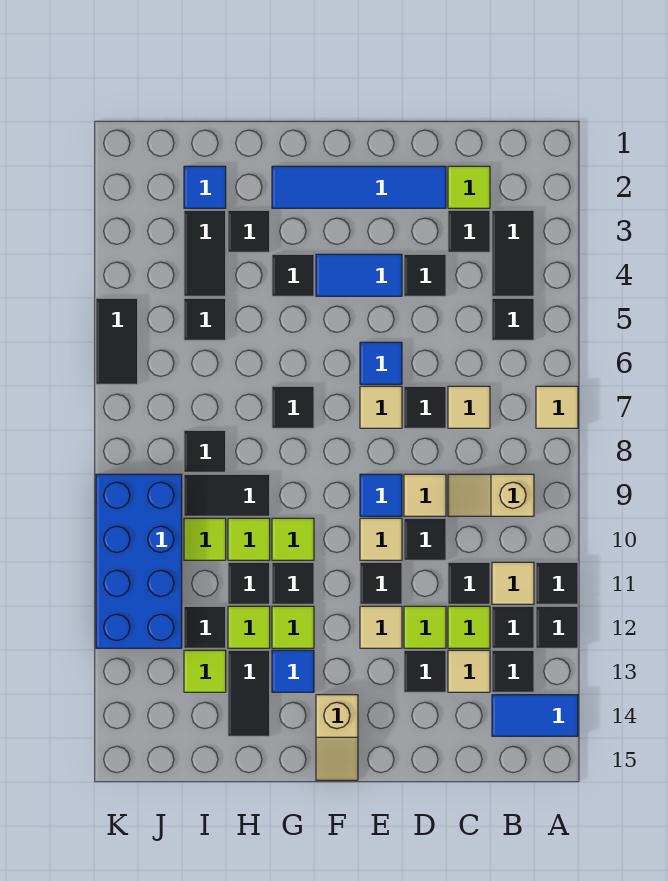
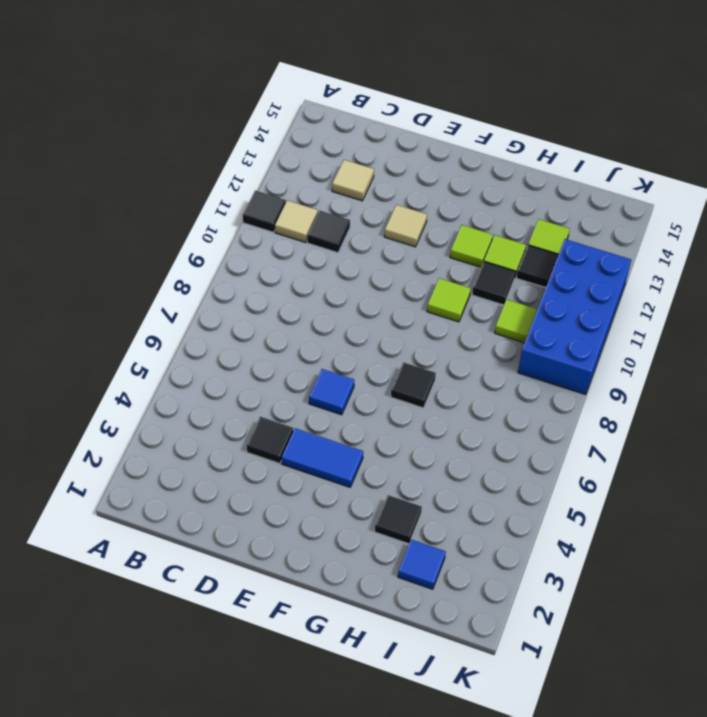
none -> tan tile A7 level 1
none -> black tile A12 level 1
none -> blue tile A14:B14 level 1
none -> black tile B3:B4 level 1

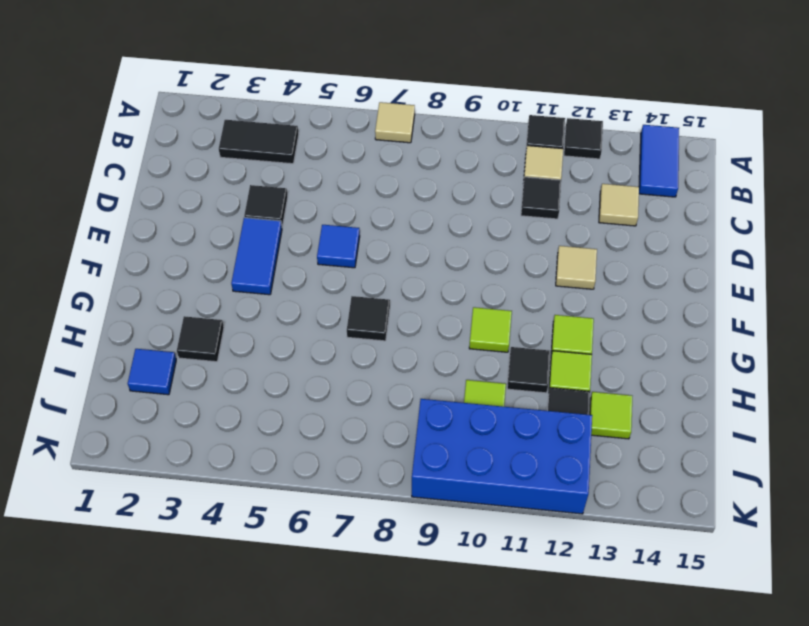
none -> black tile B5 level 1
none -> tan slope B9:C9 level 1 top B
none -> black tile B12 level 1
none -> black tile B13 level 1

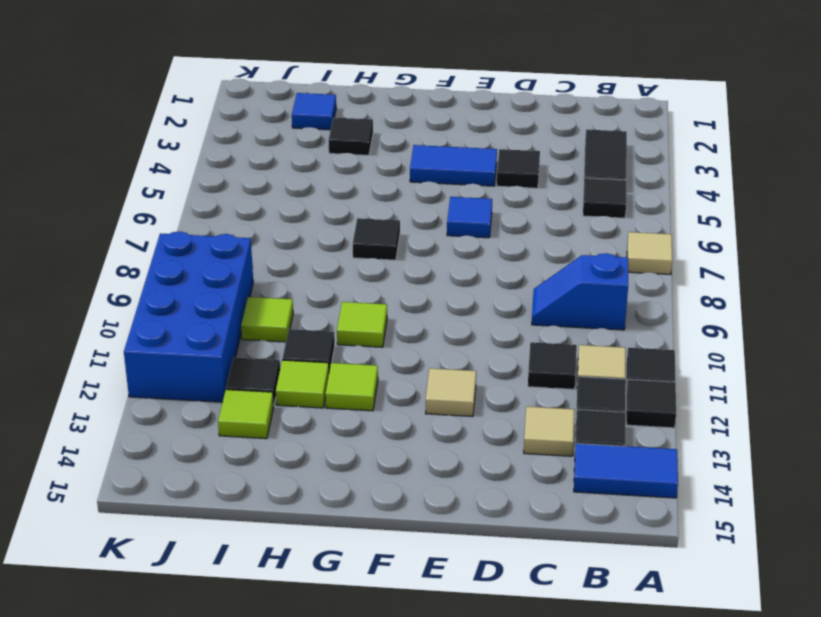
blue slope B9:C9 level 1 top B -> tan slope B9:C9 level 1 top B
none -> lime tile C2 level 1
none -> black tile C3 level 1
none -> tan tile C7 level 1
none -> lime tile C12 level 1

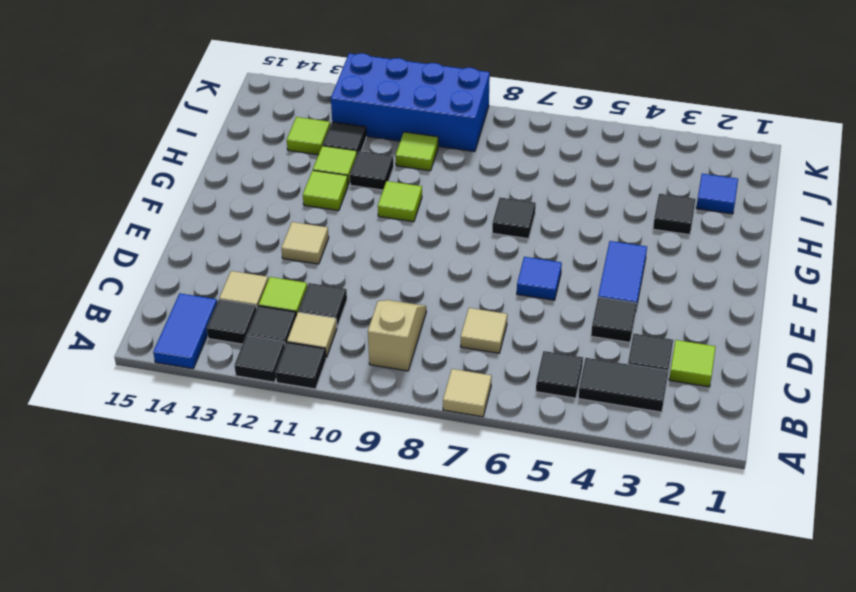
none -> blue tile D2:G2 level 1
none -> black tile D7 level 1
none -> tan tile D9 level 1
none -> black tile D10 level 1

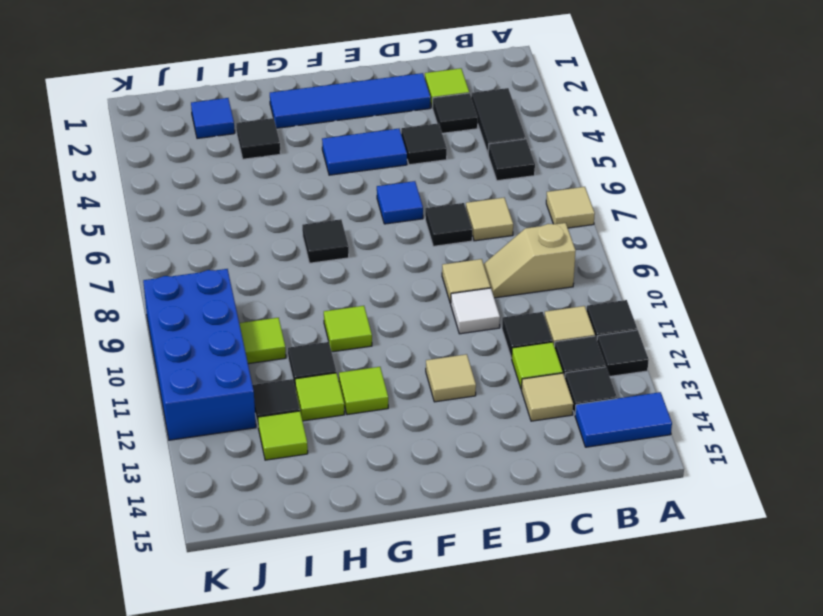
white tile D10 level 1 -> black tile D10 level 1
none -> lime tile D12 level 1
none -> black tile D13 level 1
none -> tan tile E7 level 1
none -> blue tile E9 level 1

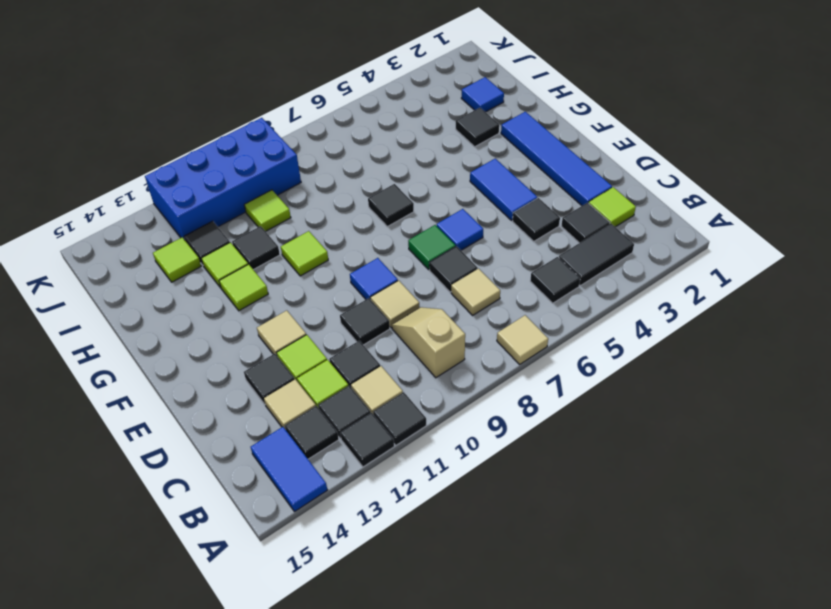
green tile E7 level 1 -> tan tile E7 level 1
none -> tan tile E10 level 1
none -> black tile E11 level 1
none -> tan slope F14:F15 level 1 top 14
none -> black tile G4 level 1

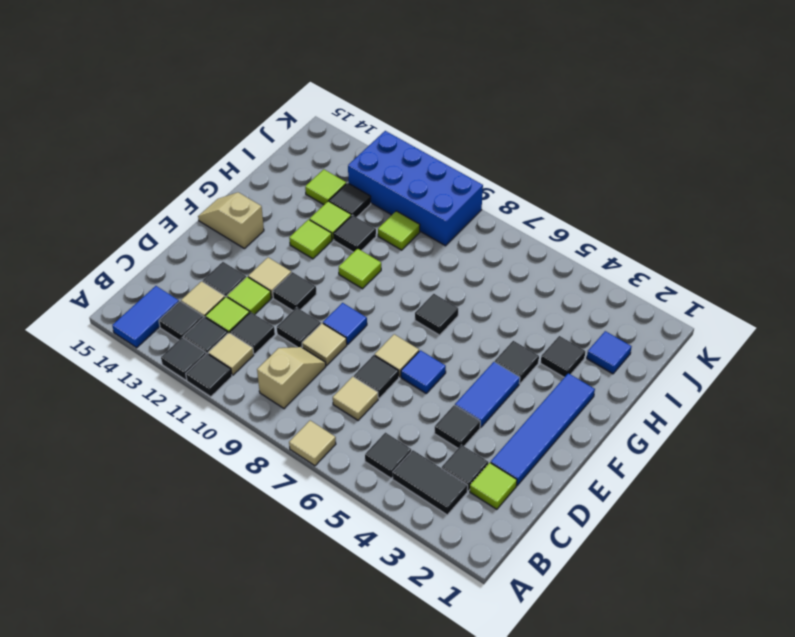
none -> tan tile E10 level 1
none -> black tile G11 level 1
none -> blue tile G13 level 1
none -> black tile H9:I9 level 1

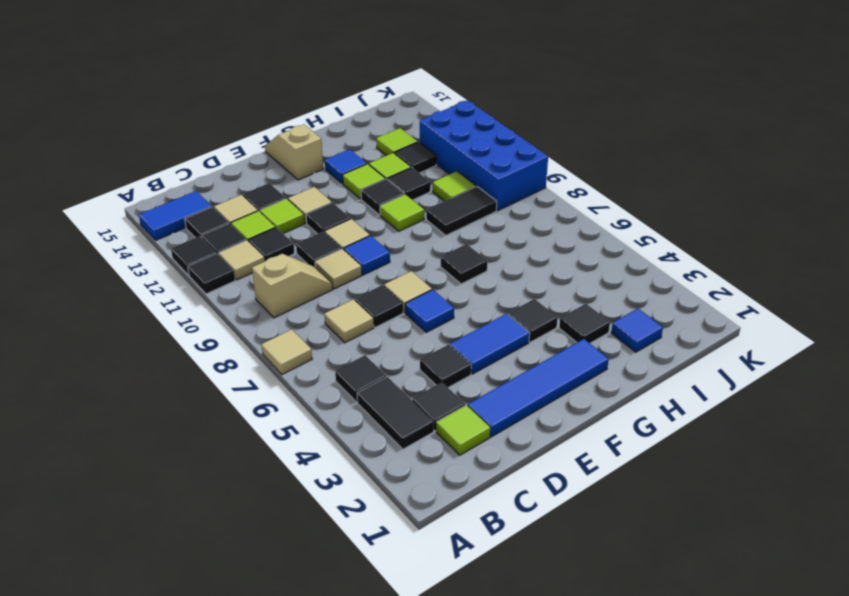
none -> lime tile H10 level 1
none -> black tile H13:H14 level 1
none -> black tile I3:I4 level 1
none -> black tile I5 level 1

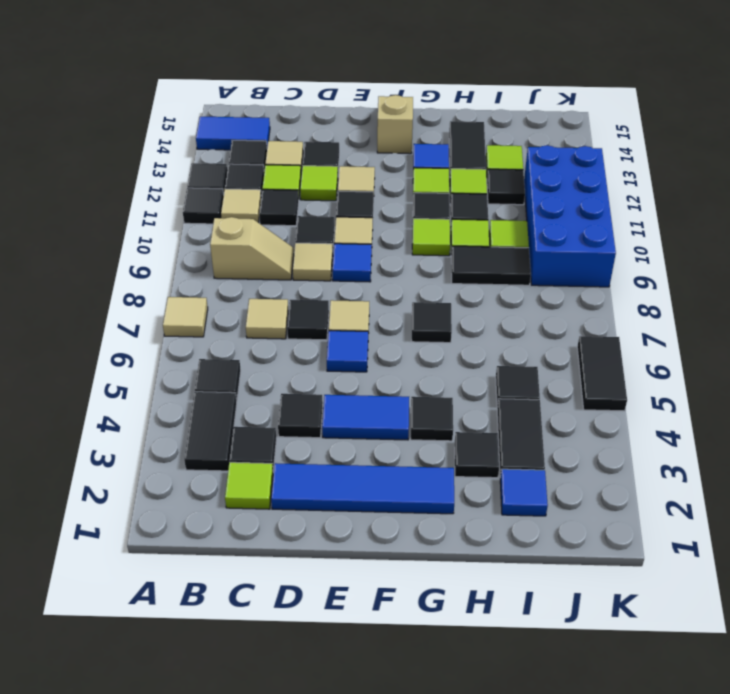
none -> black tile I8 level 1

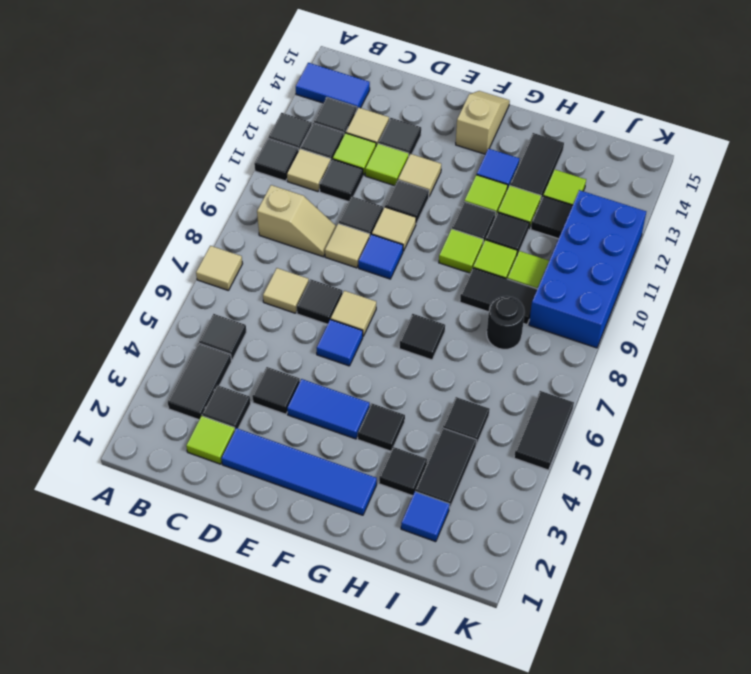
black round brick I8 level 1 -> black tile I8 level 1

